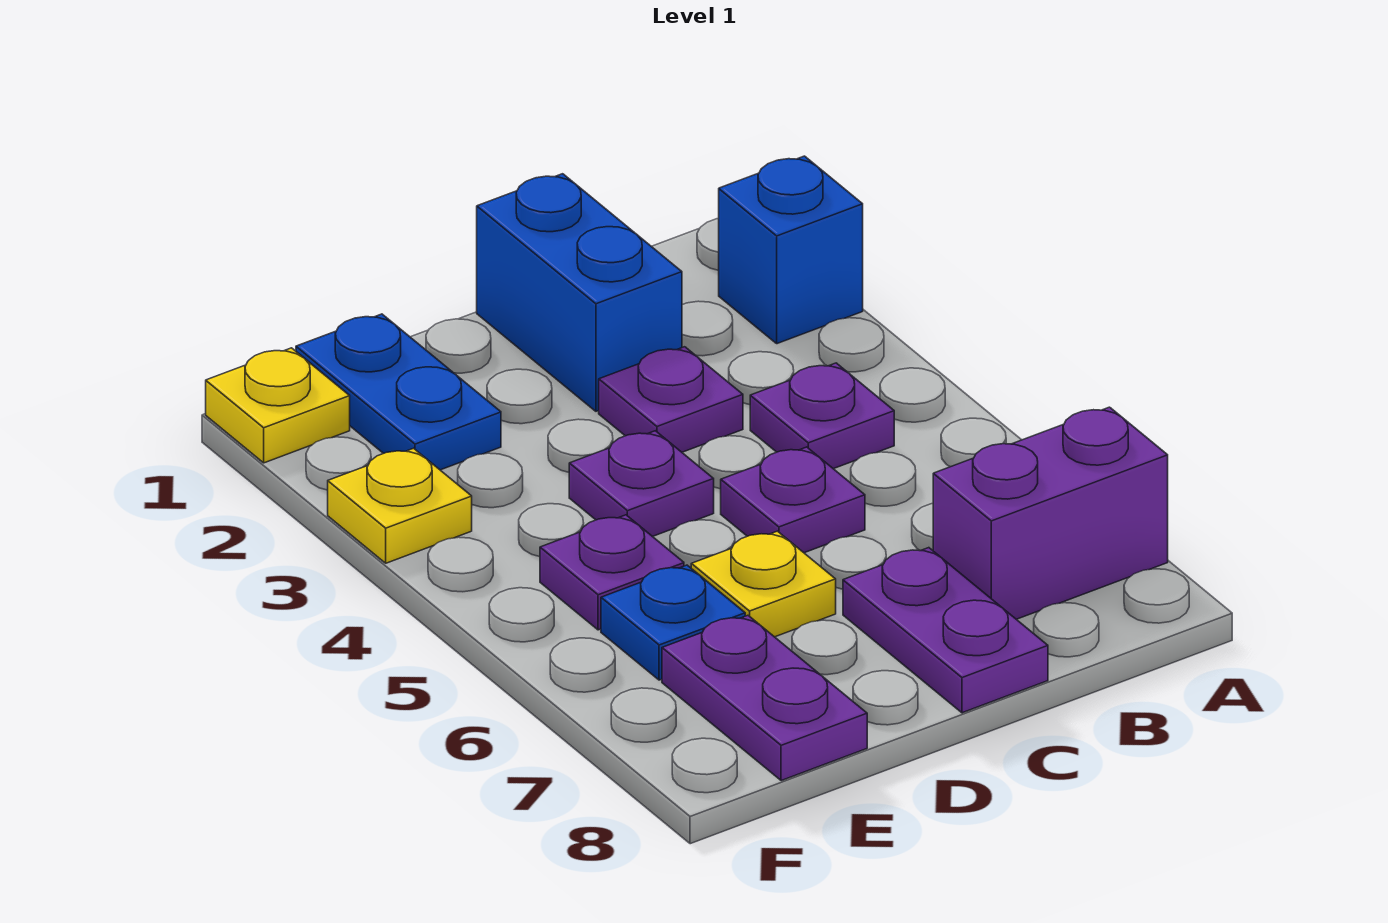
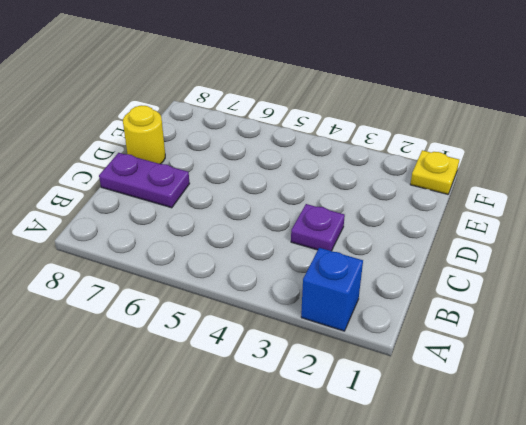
yellow round brick D8 level 1 -> none
none -> purple brick A7:B7 level 1
none -> purple plate B4 level 1
none -> blue brick C1:C2 level 1

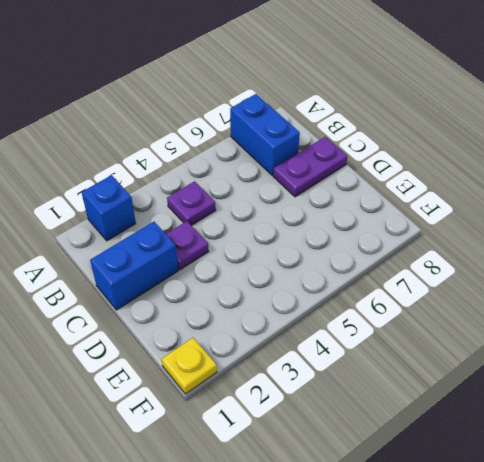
blue brick A7:B7 level 1 -> purple brick A7:B7 level 1
none -> purple plate C5 level 1
none -> purple plate D4 level 1
none -> yellow plate D6 level 1

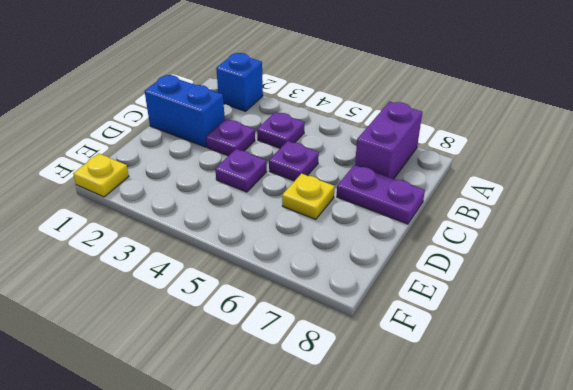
none -> blue plate E1:E2 level 1
none -> purple plate E5 level 1
none -> blue plate E6 level 1

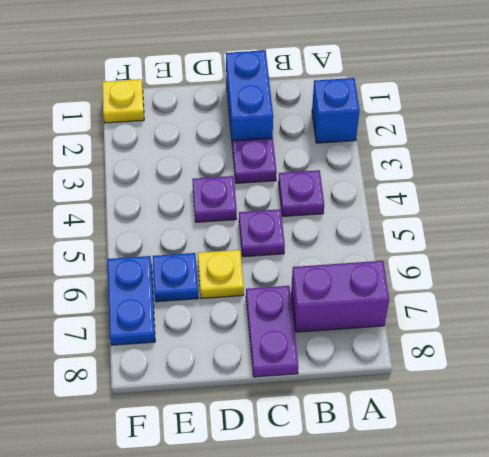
blue plate F6:F7 level 1 -> blue plate E1:E2 level 1
none -> purple plate E5 level 1
none -> purple plate E7:E8 level 1
none -> yellow plate F3 level 1

